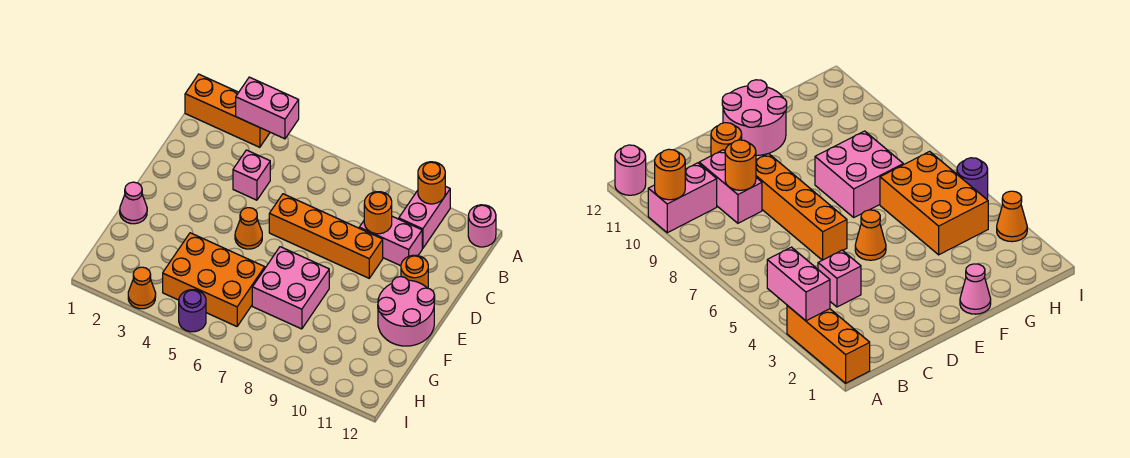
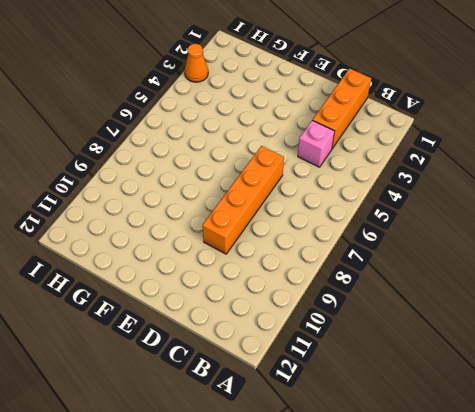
orange brick C1:C3 level 1 -> orange brick A1:A3 level 1
none -> pink brick A10:B10 level 1
none -> pink round brick A12 level 1
none -> pink brick C9:C10 level 1

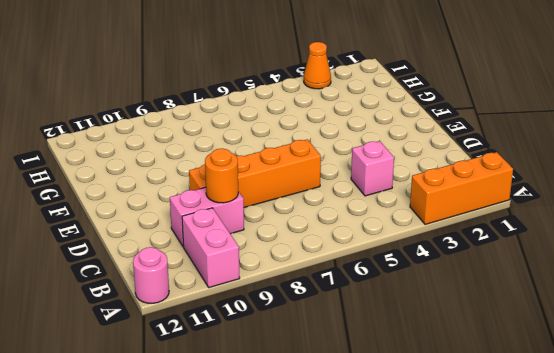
none -> orange round brick D11 level 1
none -> orange cone E5 level 1
none -> pink round brick E11:F12 level 1

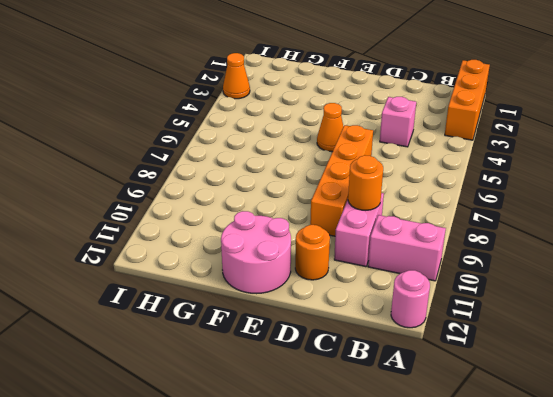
none -> pink cone F1 level 1
none -> pink brick F7:G8 level 1
none -> orange brick G4:H6 level 1

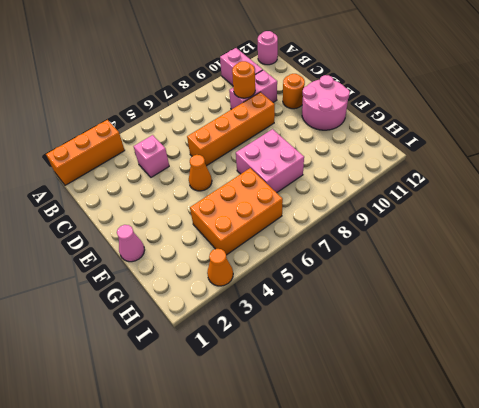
none -> purple round brick I5 level 1
none -> pink brick A3:A4 level 2
none -> orange round brick A10 level 2

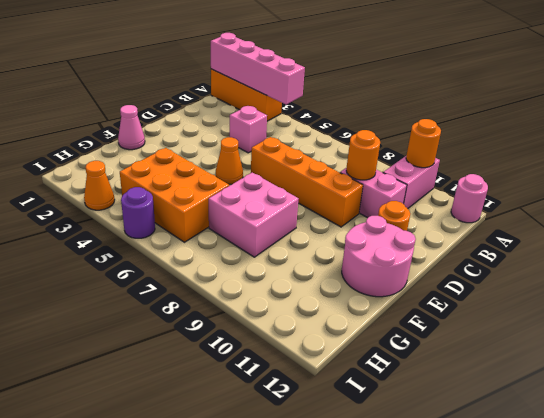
pink brick A1:A4 level 2 -> pink brick A3:A4 level 2

